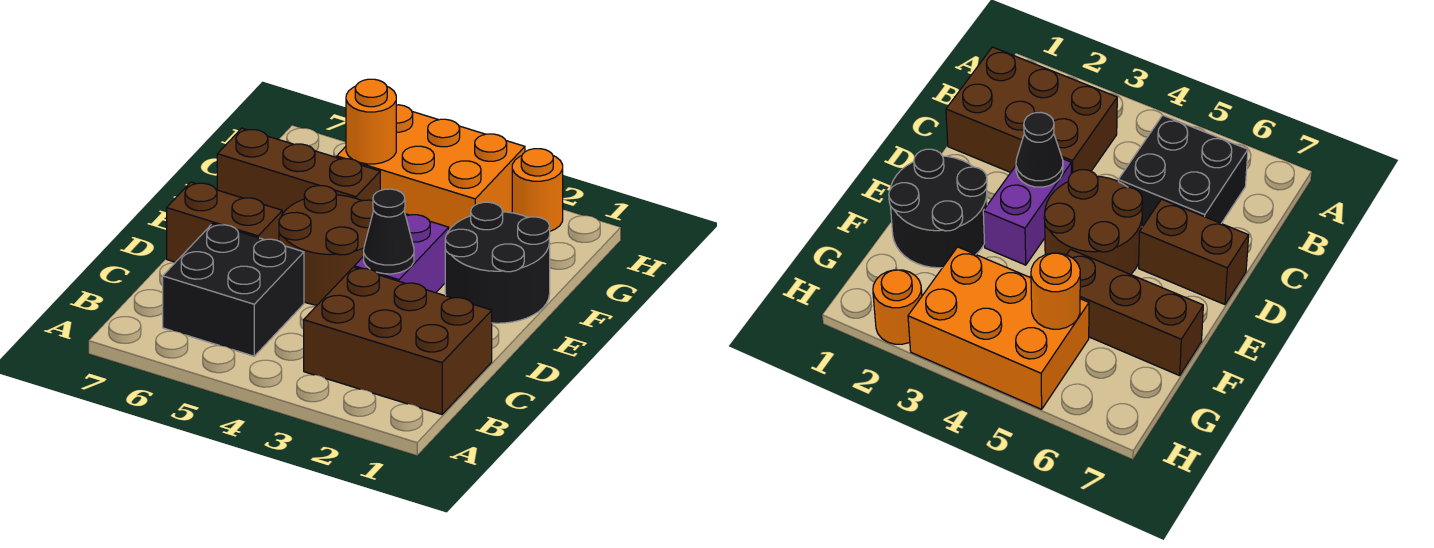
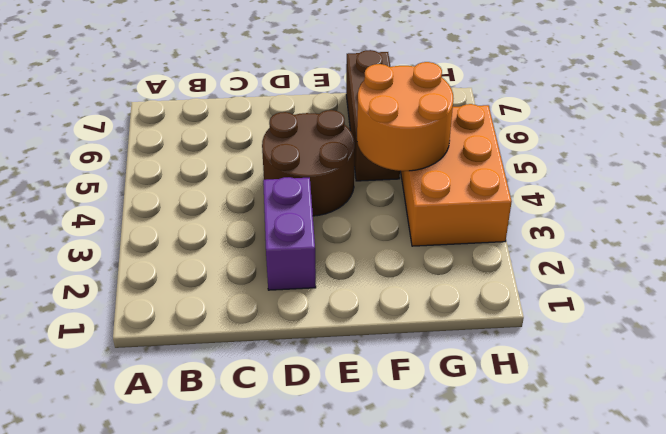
purple brick D2:D3 level 1 -> purple brick D3:E3 level 1
orange round brick F4:G5 level 2 -> orange round brick G5 level 2
none -> brown brick B1:C3 level 1
none -> black brick B5:C6 level 1

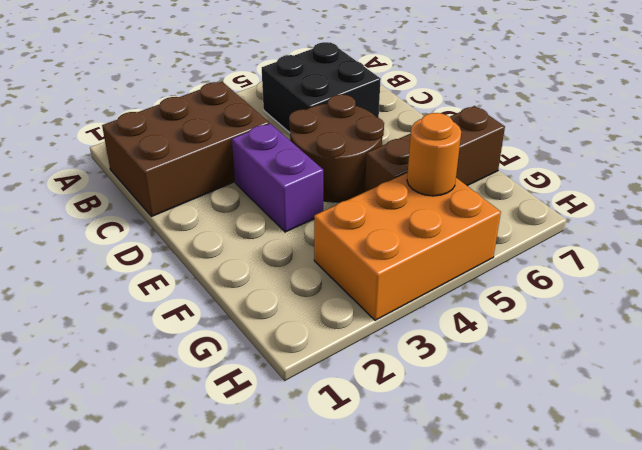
none -> brown brick D6:D7 level 1
none -> black round brick E1:F2 level 1

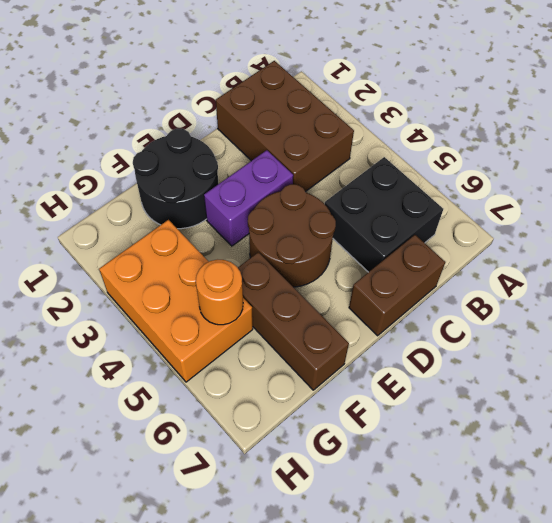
brown brick C7:D7 level 1 -> brown brick D6:D7 level 1
none -> orange round brick H2 level 1
none -> black cone D3 level 2

